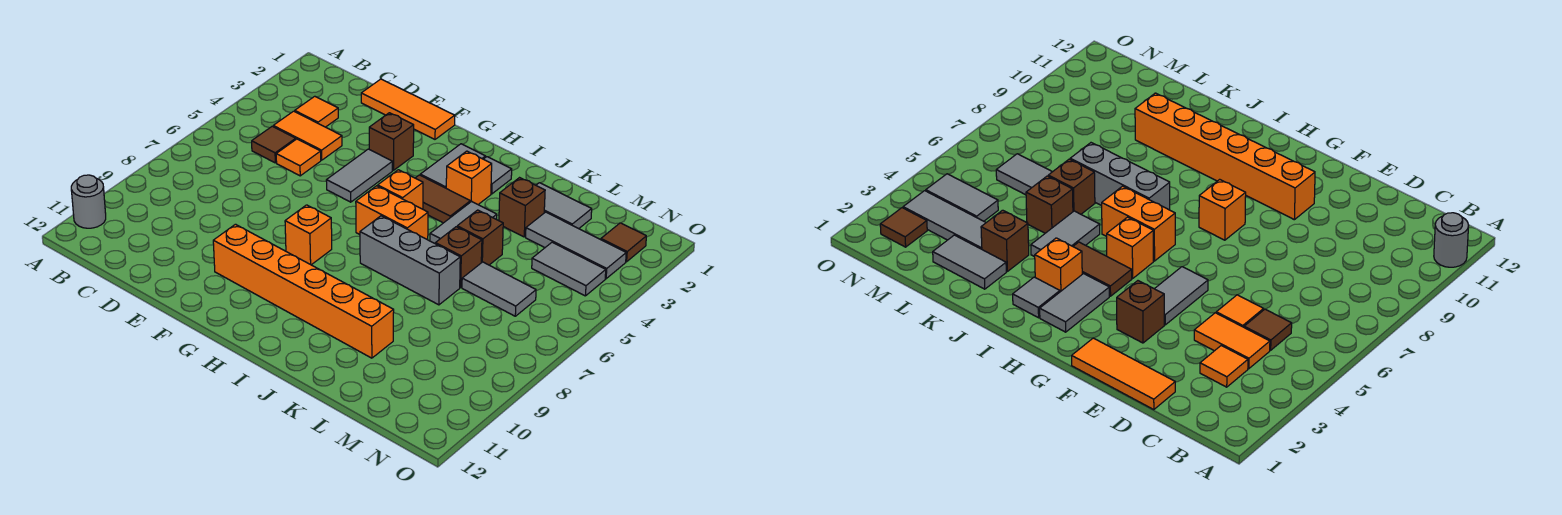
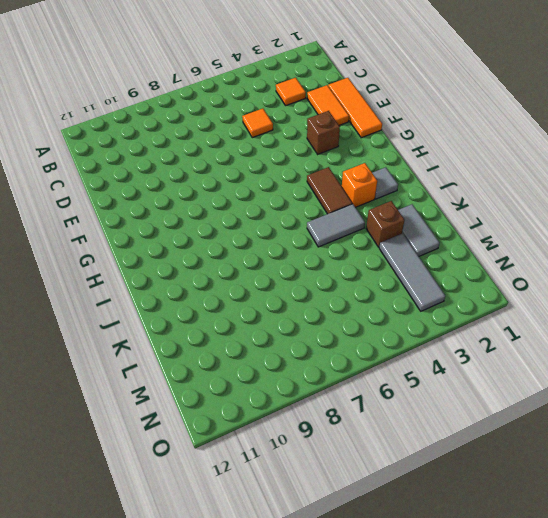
orange tile D2:E2 level 1 -> orange tile C4:D4 level 1
none -> grey round brick A11 level 1
none -> brown tile C5 level 1
none -> grey tile F4:F5 level 1

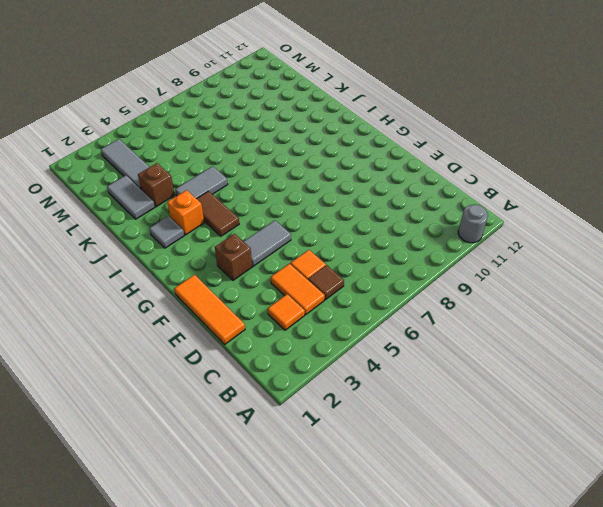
none -> orange brick F10:K10 level 1
none -> orange brick G8 level 1
none -> grey tile H2:H3 level 1

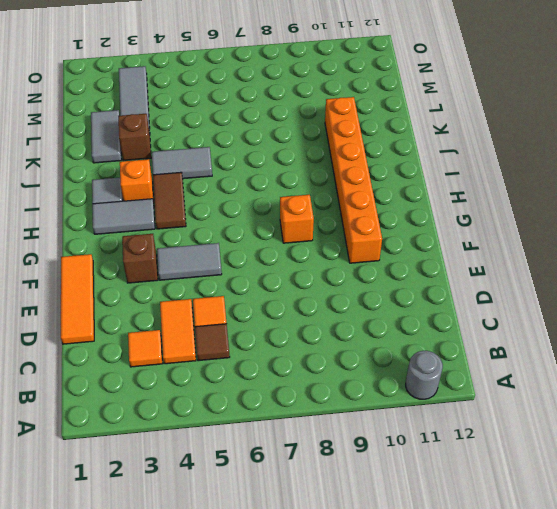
none -> orange brick H5 level 1
none -> orange brick H6:I6 level 1
none -> grey brick I7:K7 level 1

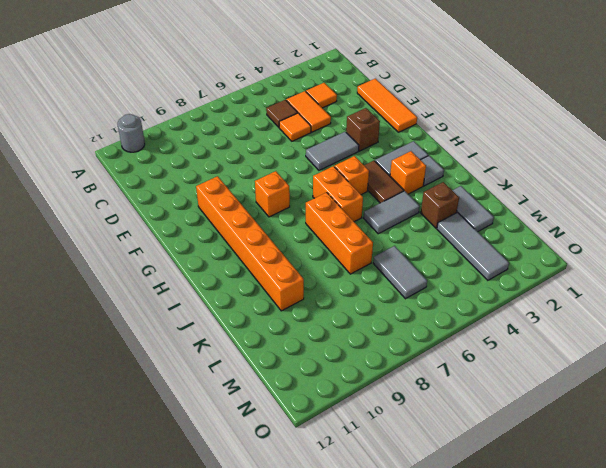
orange brick I7:K7 level 1 -> grey brick I7:K7 level 1
none -> brown brick K5 level 1
none -> brown brick K6 level 1
none -> grey tile M4:N4 level 1

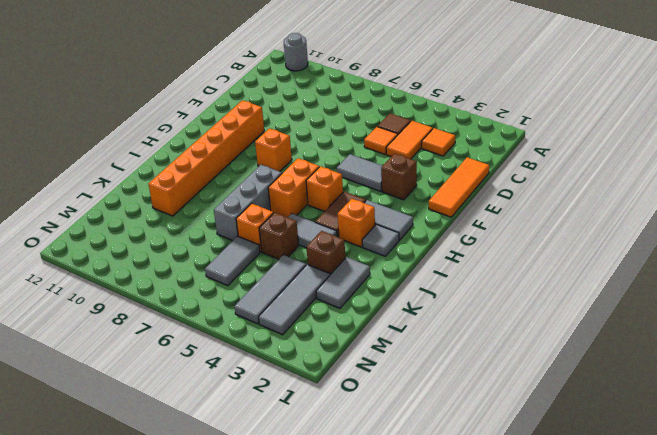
orange brick K6 level 1 -> brown brick K6 level 1
grey tile L4:N4 level 1 -> grey tile M4:N4 level 1
none -> brown tile N2 level 1

